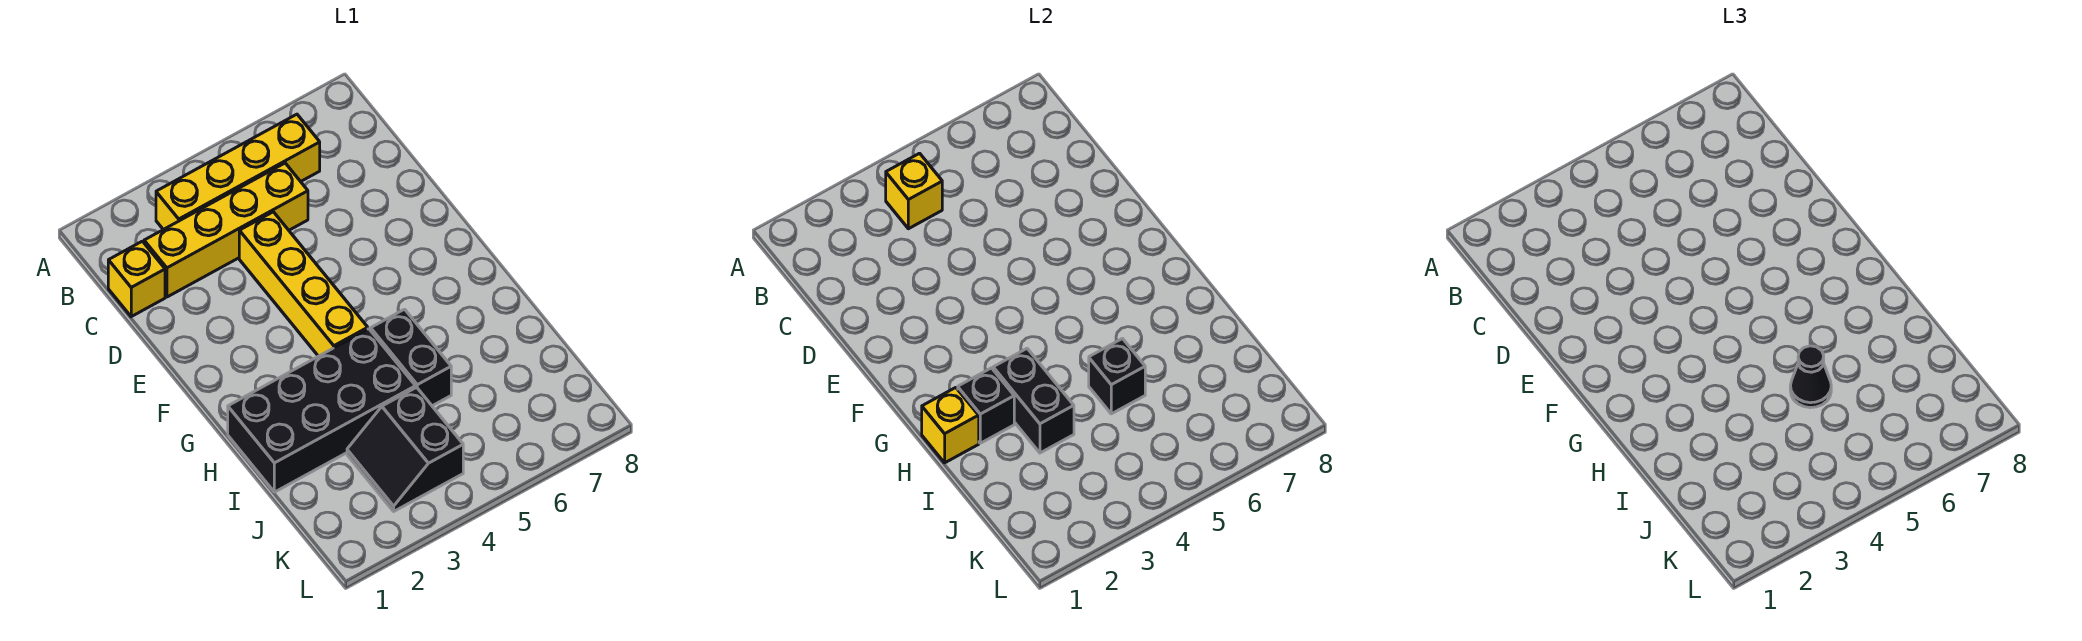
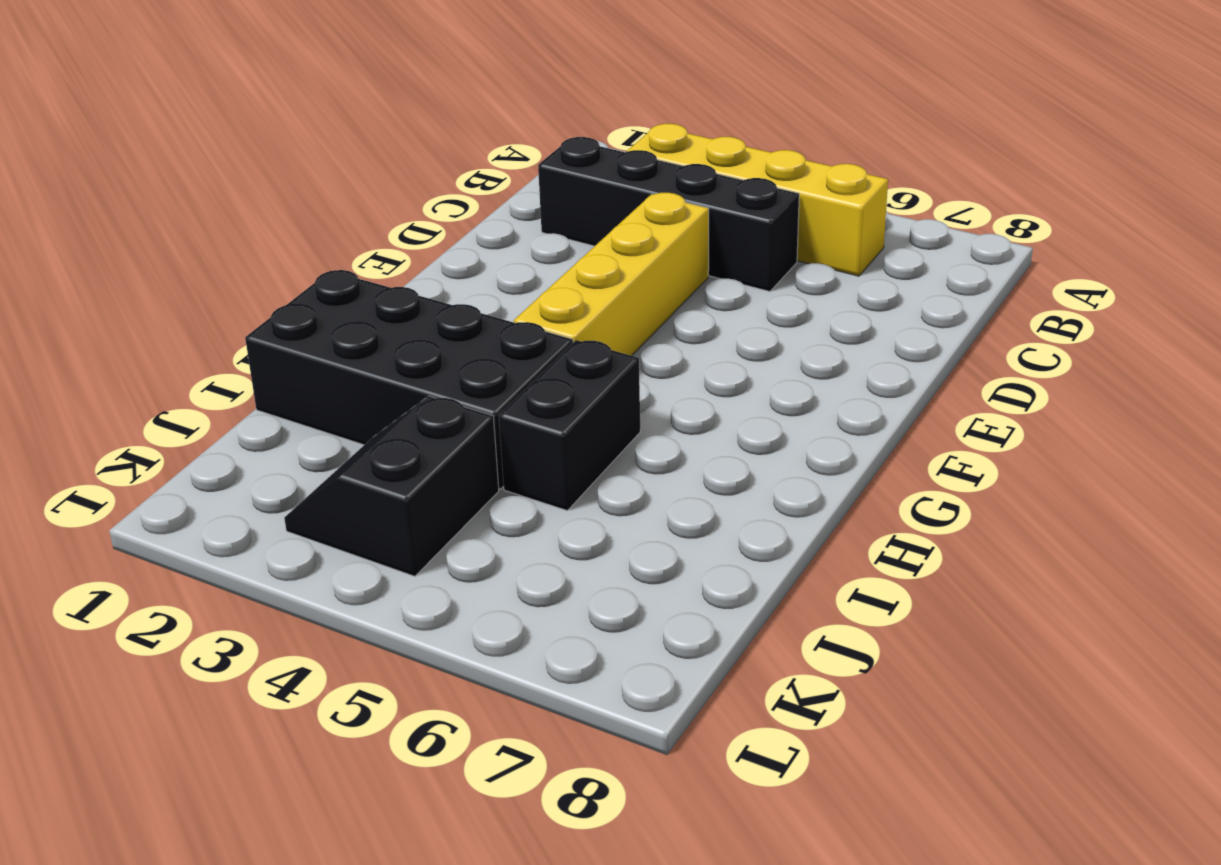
black brick C2:C5 level 1 -> yellow brick C2:C5 level 1
none -> yellow brick C1 level 1
none -> yellow brick B4 level 2
none -> yellow brick H1 level 2

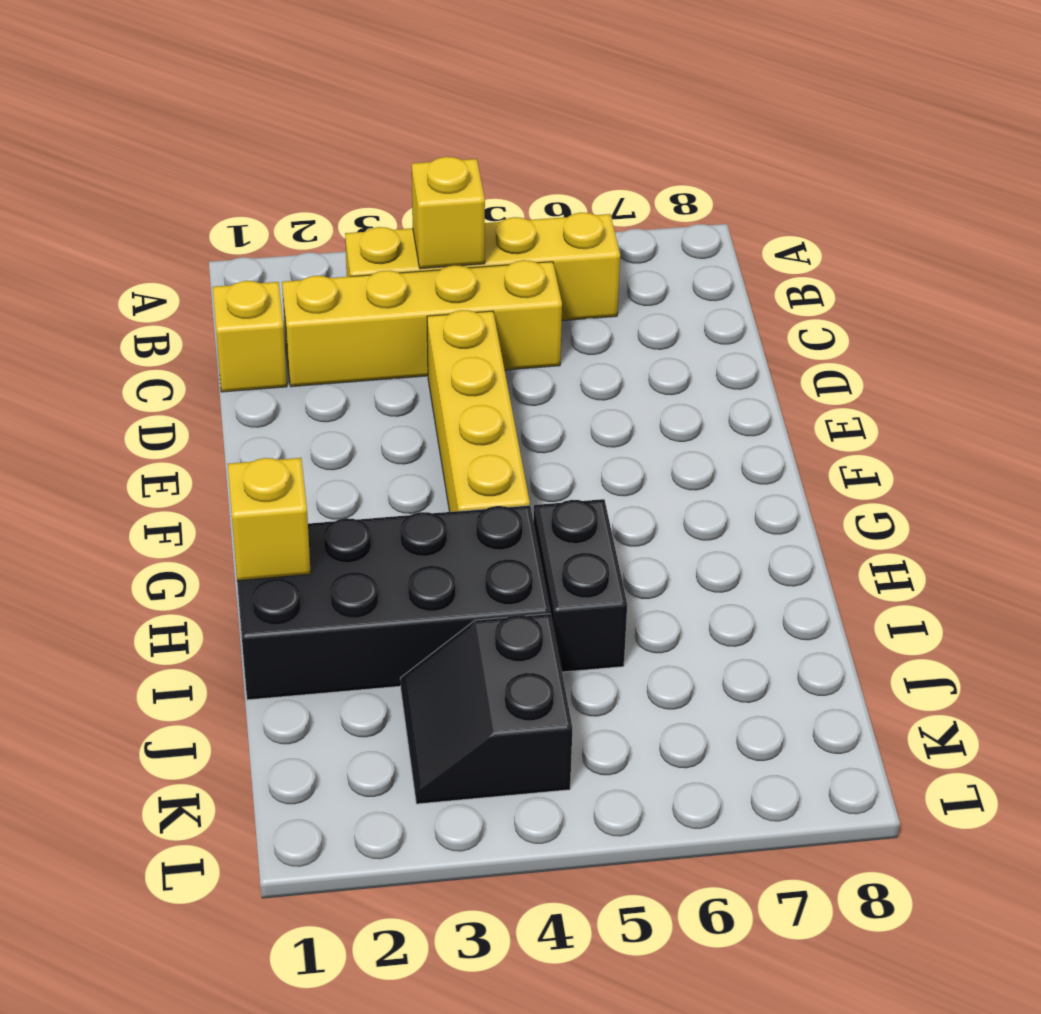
none -> black brick H2 level 2
none -> black brick H3:I3 level 2
none -> black brick I5 level 2

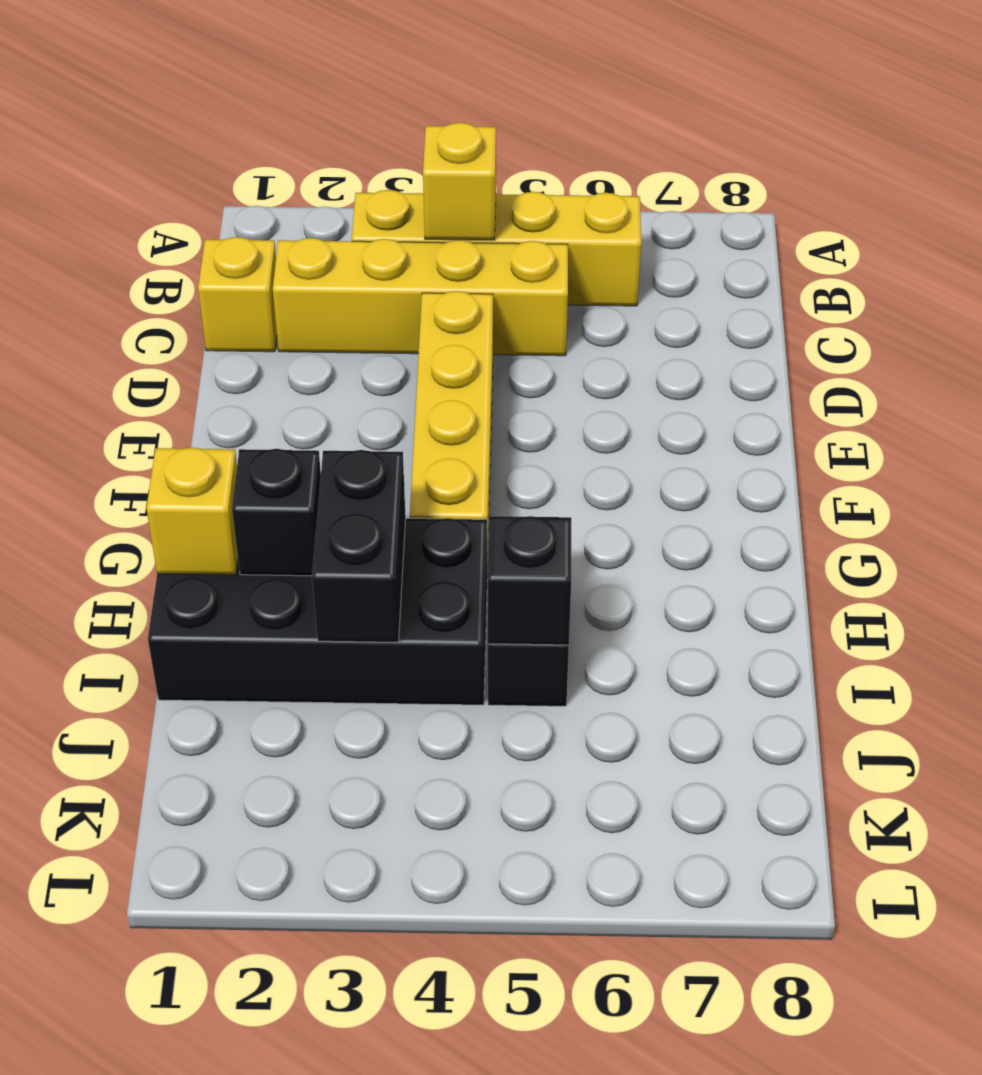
none -> black slope J3:K4 level 1 top 4
none -> black cone I5 level 3

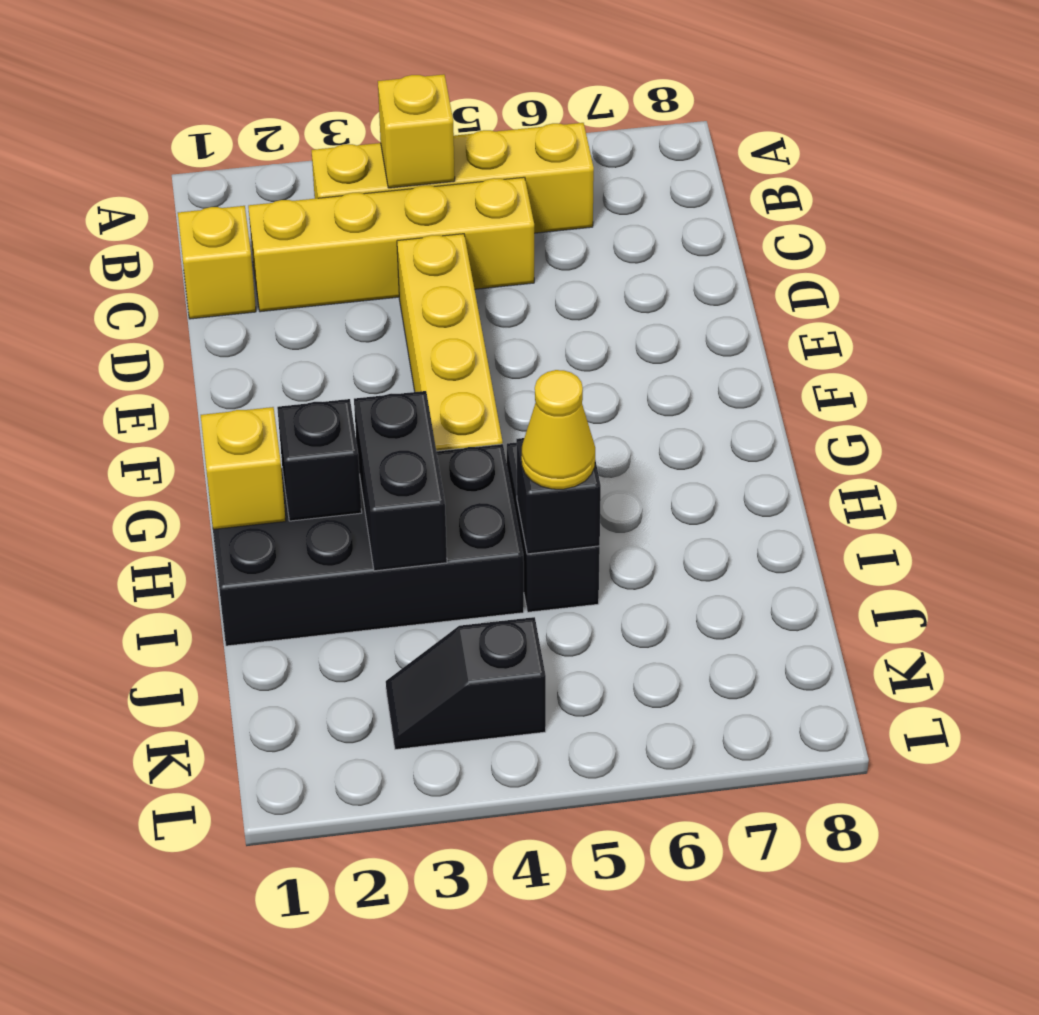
yellow cone I5 level 3 -> black cone I5 level 3
black slope K3:K4 level 1 top 4 -> black slope J3:K4 level 1 top 4

